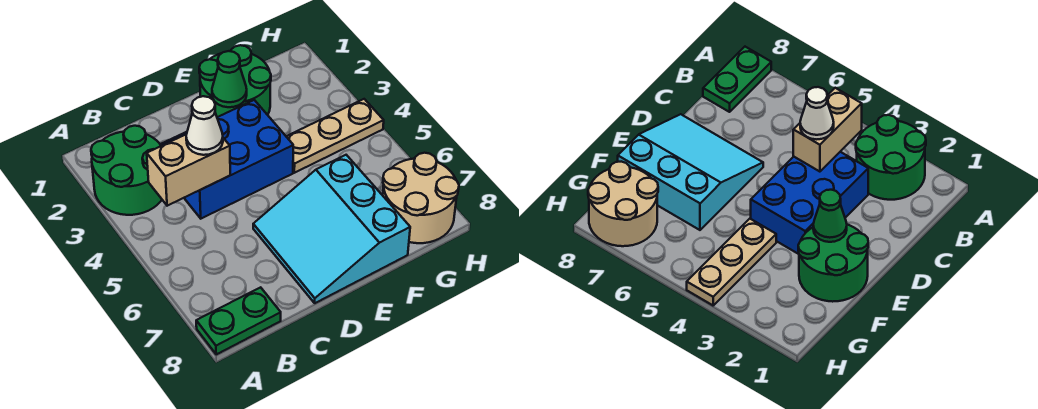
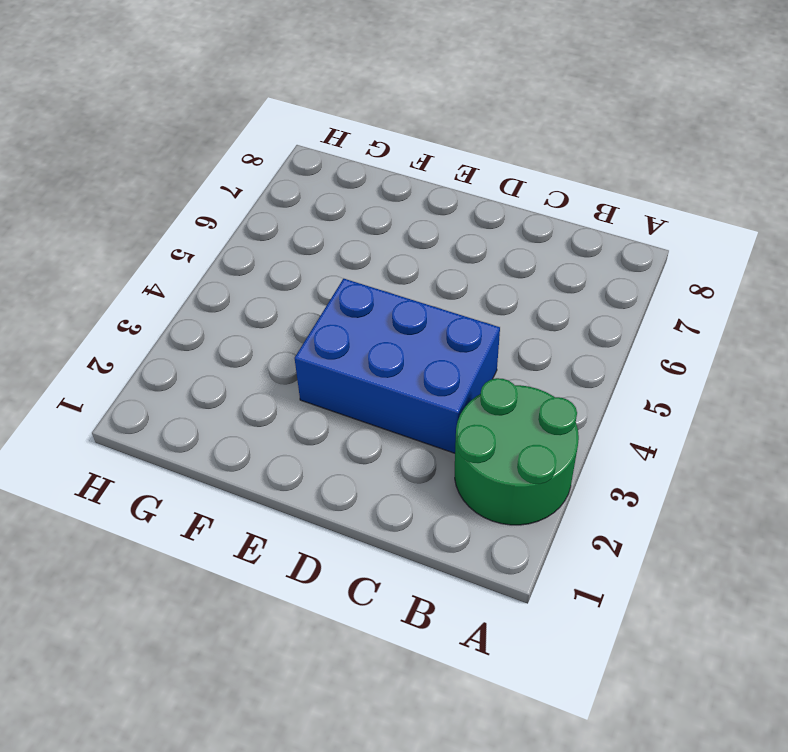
none -> green plate A8:B8 level 1
none -> cyan slope D6:F8 level 1 top F

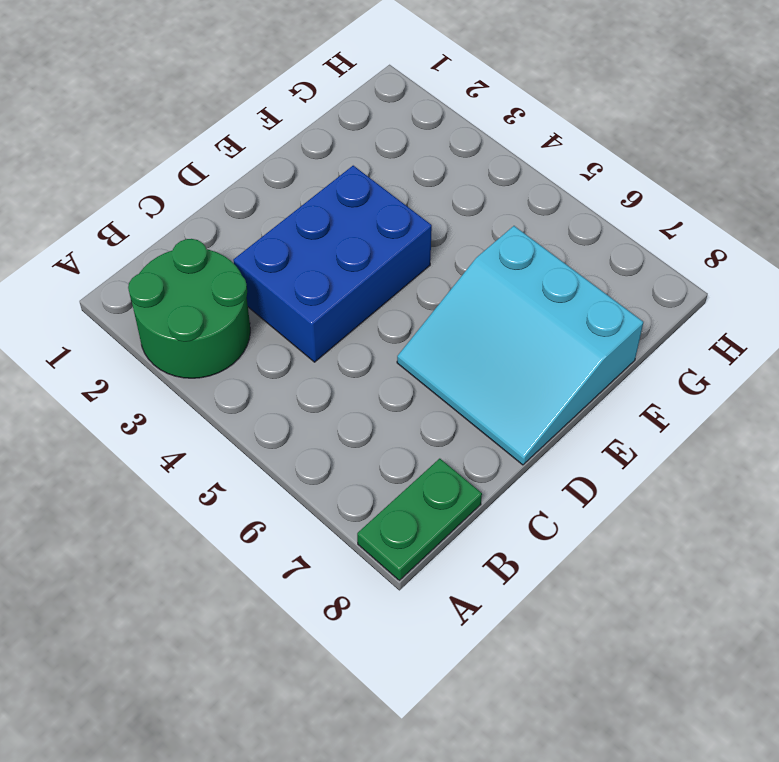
none -> green round brick E1:F2 level 1
none -> tan plate F4:H4 level 1

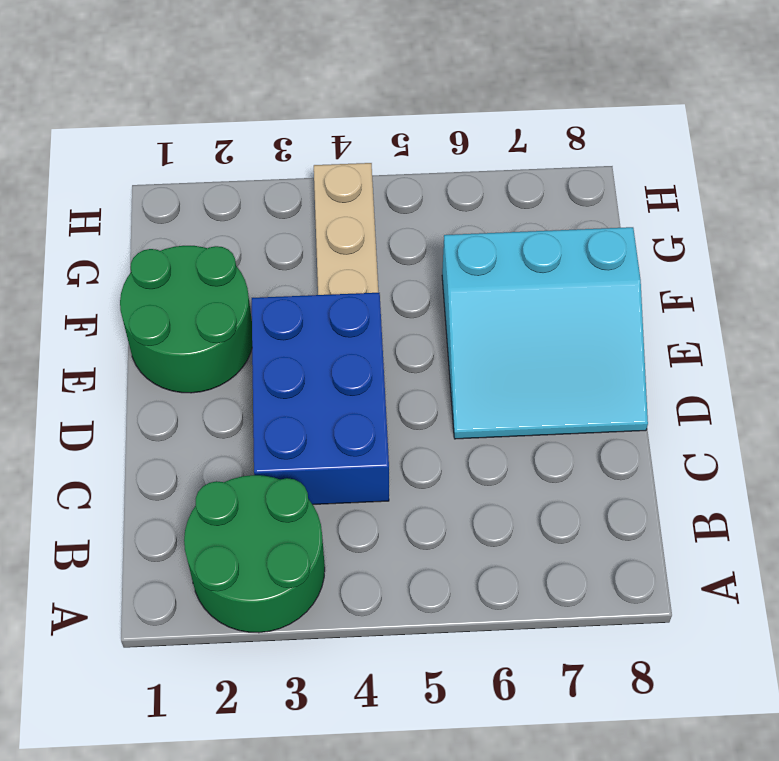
none -> green plate A8:B8 level 1
none -> tan round brick G7:H8 level 1

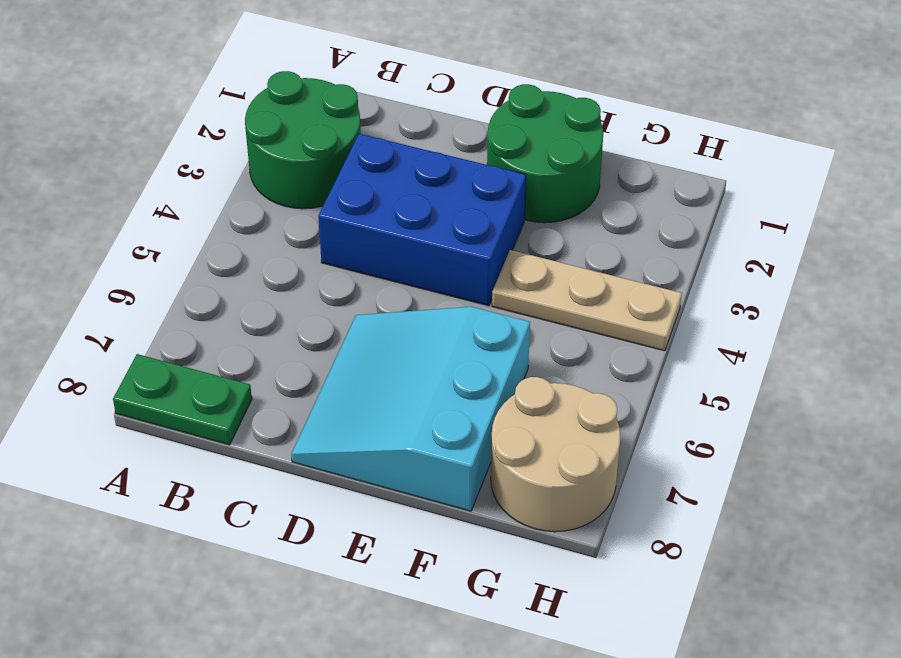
none -> tan brick B4:C4 level 2
none -> green cone E2 level 2

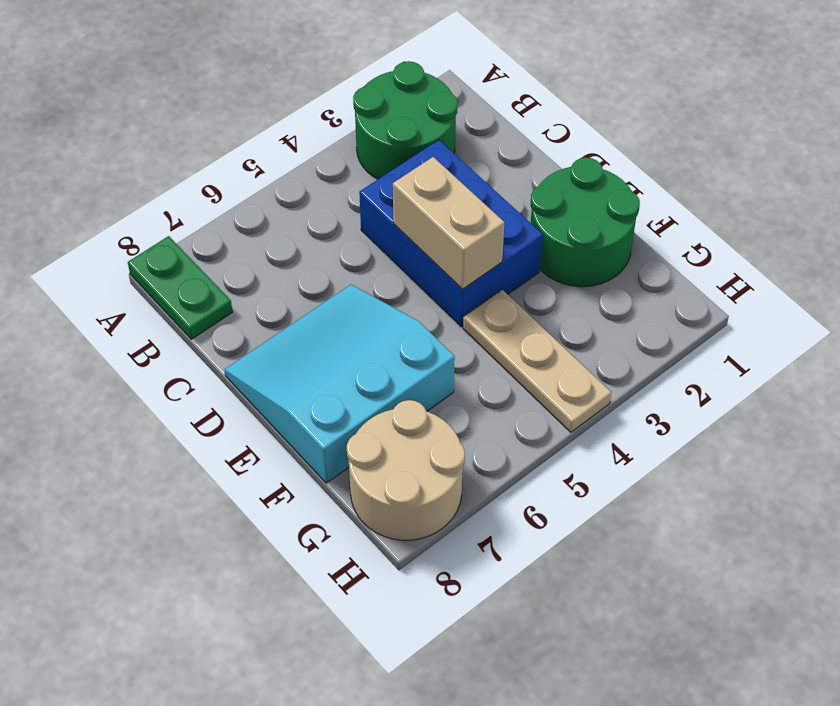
tan brick D4:E4 level 2 -> tan brick B4:C4 level 2
none -> green cone E2 level 2
none -> white cone C4 level 3

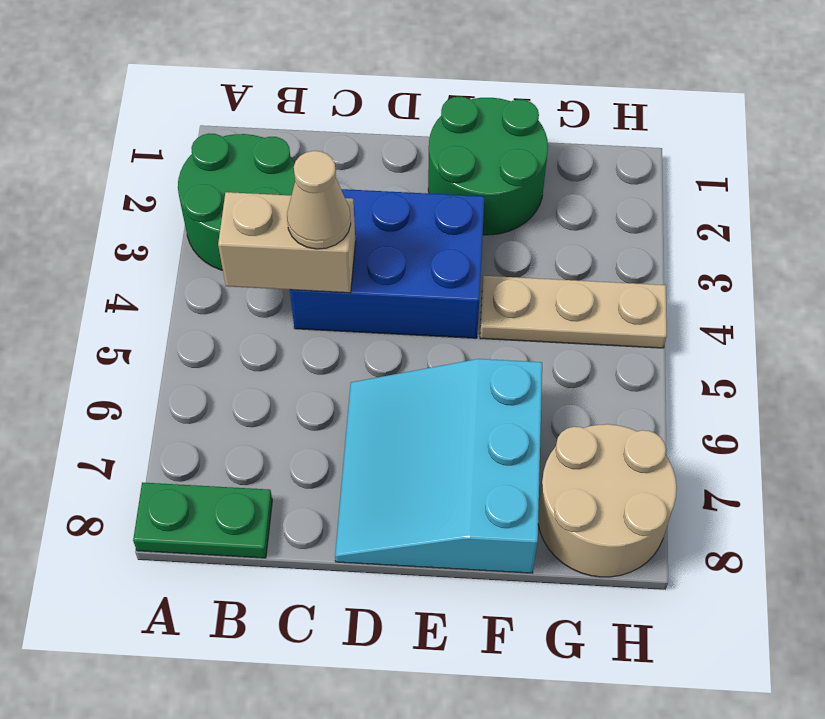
tan cone C4 level 3 -> white cone C4 level 3
none -> green cone E2 level 2

